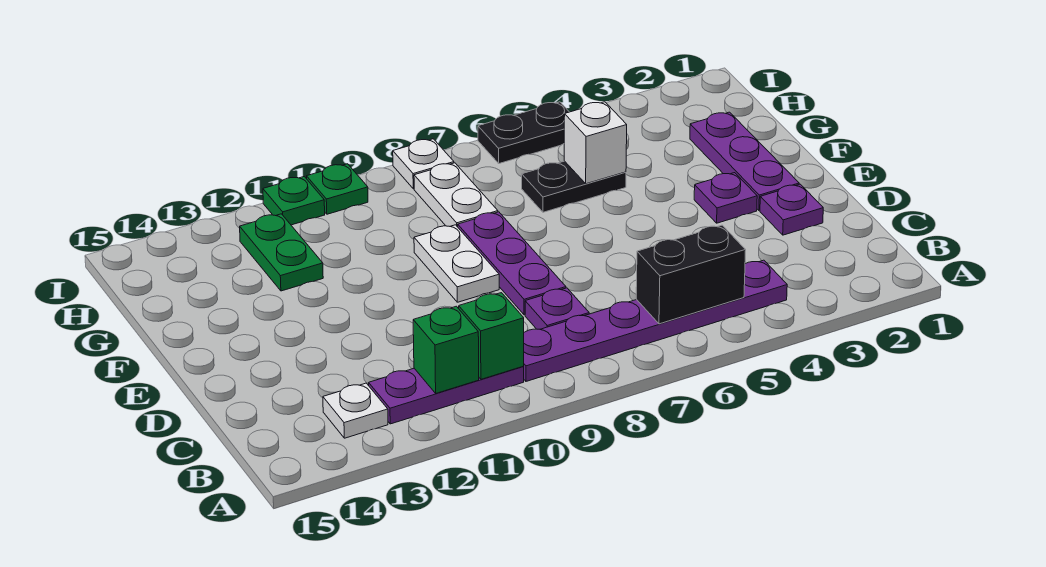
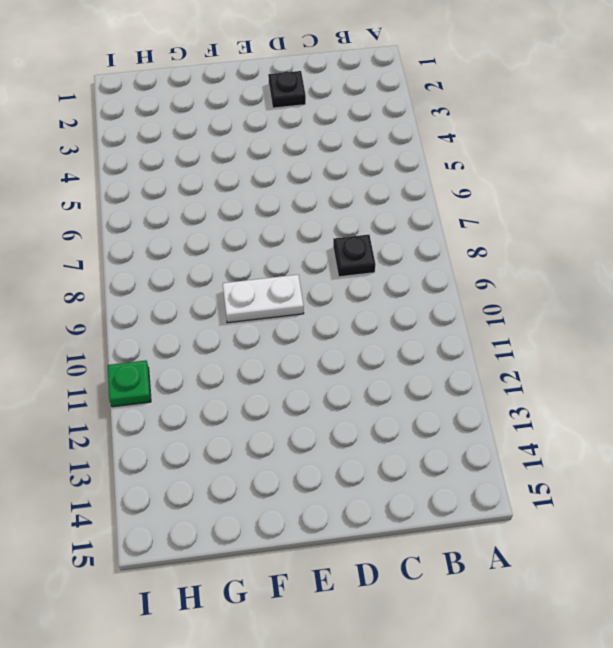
black plate C8 level 1 -> purple plate C8 level 1
black plate D2 level 1 -> purple plate D2 level 1
none -> purple plate B4:B9 level 1
none -> purple plate B10:B12 level 1
none -> white plate B13 level 1

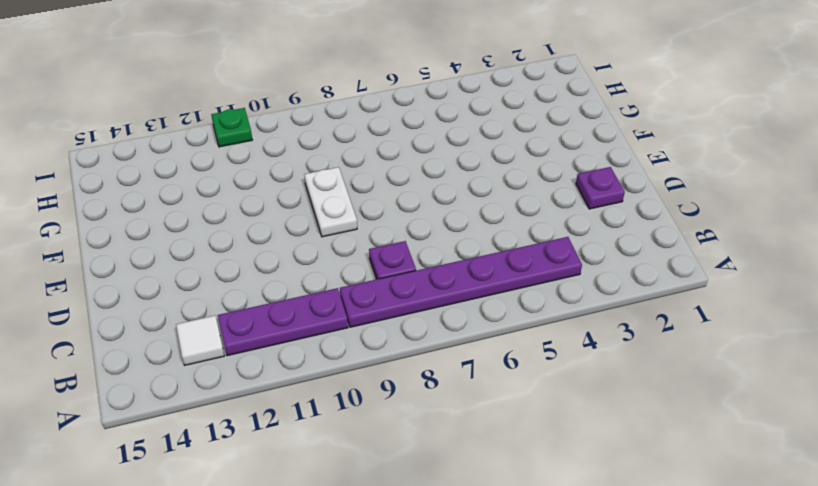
white tile B13 level 1 -> white plate B13 level 1
none -> purple plate D8:F8 level 1
none -> purple plate E2:G2 level 1
none -> purple plate E3 level 1

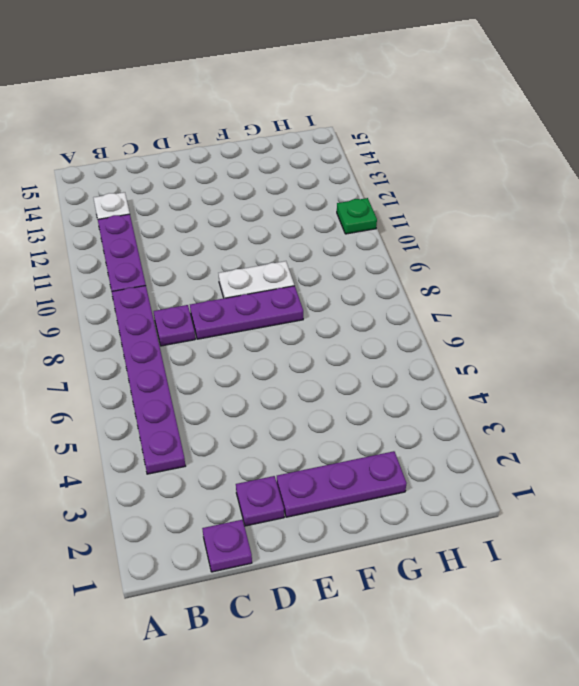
purple plate C1 level 1 -> purple plate E3 level 1
none -> black plate G5:G6 level 1
none -> white plate G8:H8 level 1
none -> green plate G12:H12 level 1

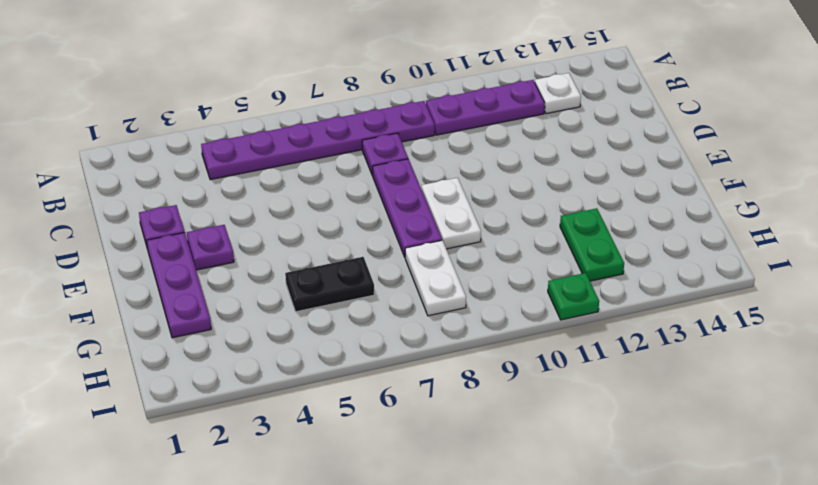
none -> black plate I5:I6 level 1
none -> white plate I8 level 1
none -> green plate I10 level 1

